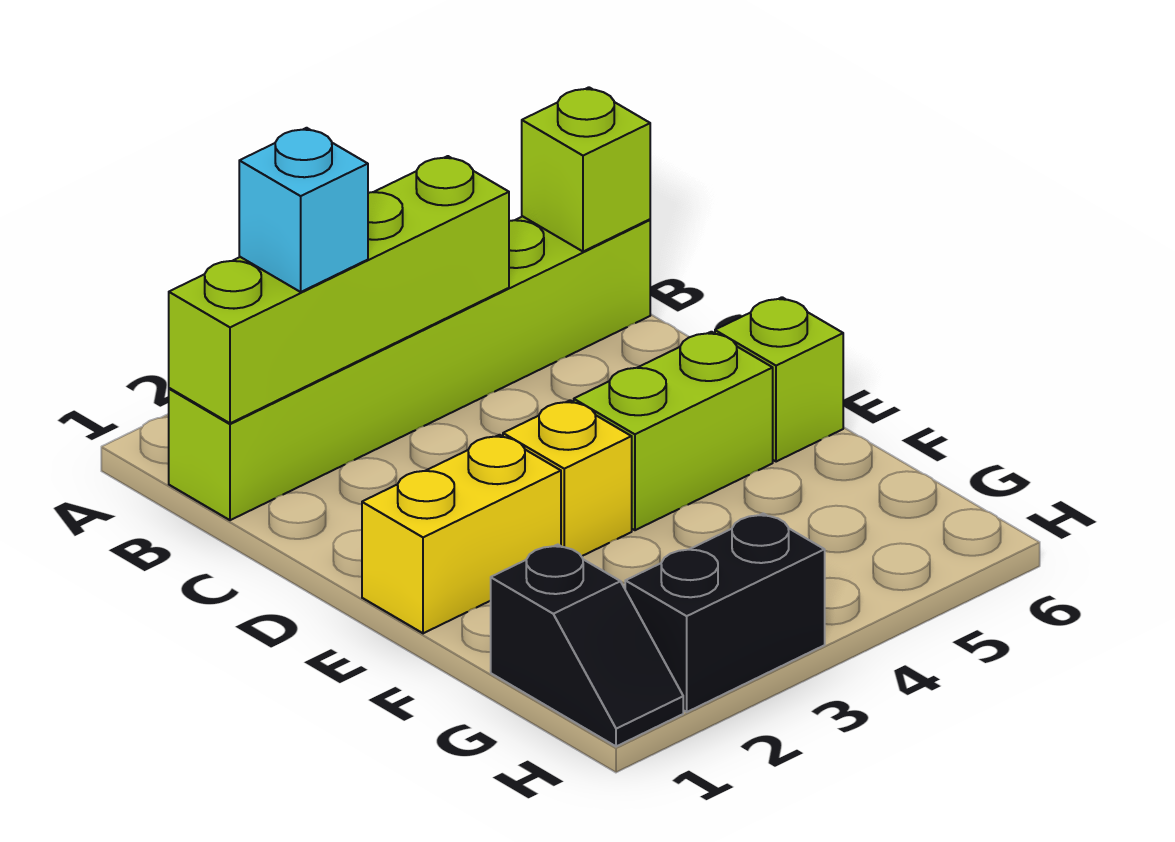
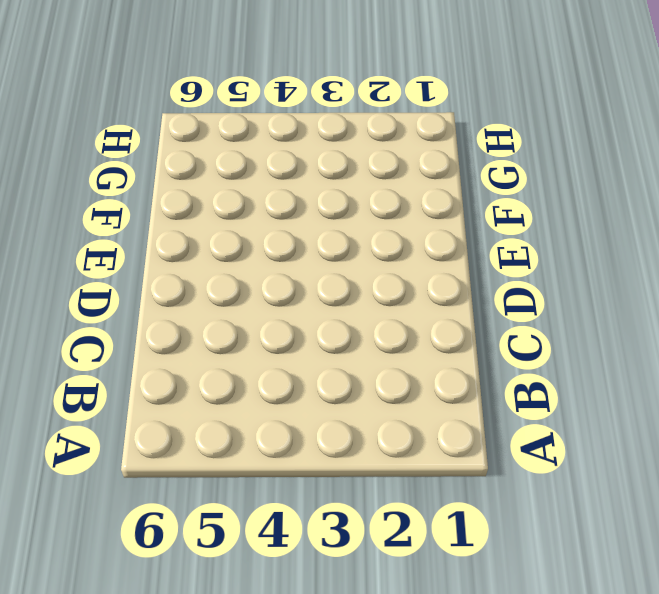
none -> lime brick B1:B6 level 1
none -> yellow brick E1:E2 level 1

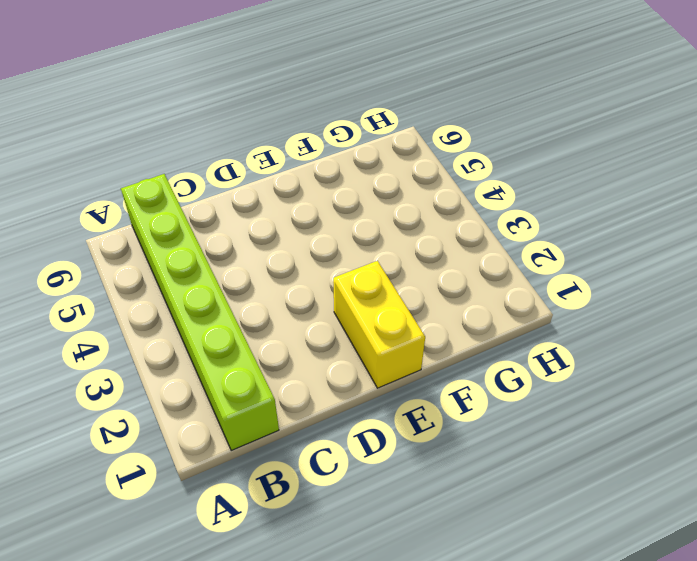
none -> yellow brick E3 level 1
none -> lime brick E4:E5 level 1

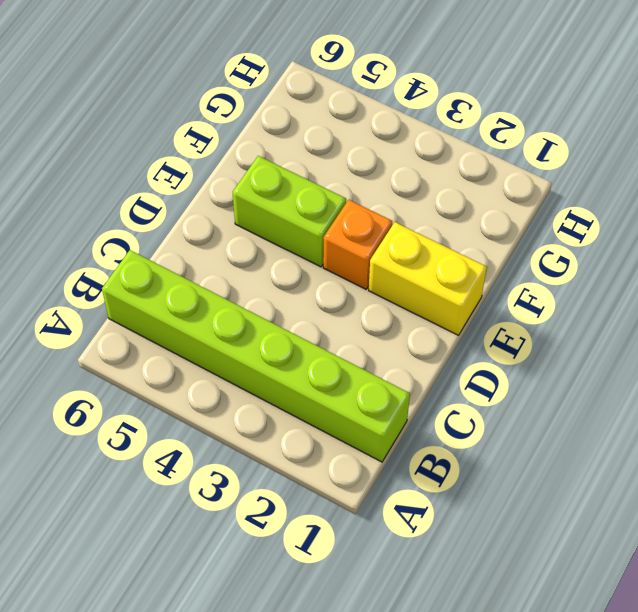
orange brick E3 level 1 -> yellow brick E3 level 1
none -> lime brick E6 level 1
none -> black slope G1:H1 level 1 top G

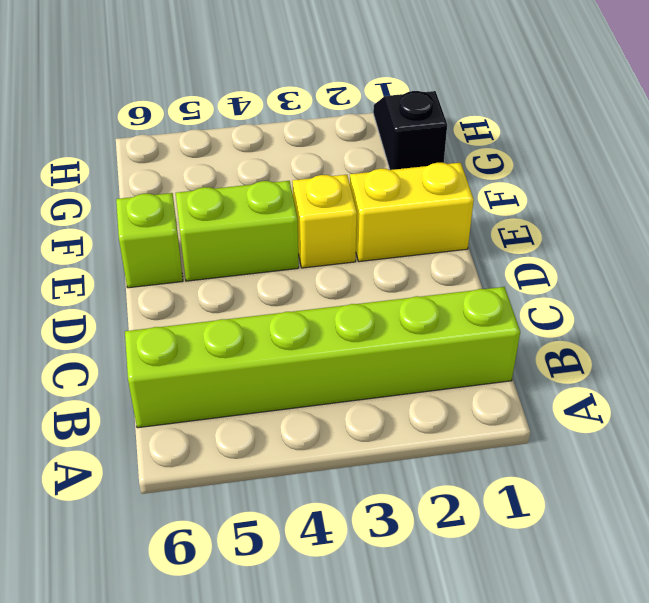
none -> black brick H2:H3 level 1
none -> lime brick B1:B4 level 2

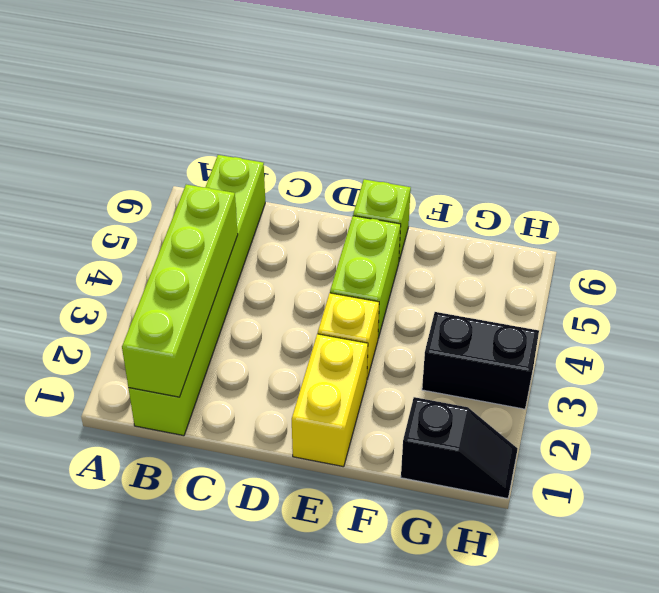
black brick G3:H3 level 1 -> black brick H2:H3 level 1
none -> lime brick B6 level 2
none -> cyan brick B2 level 3

